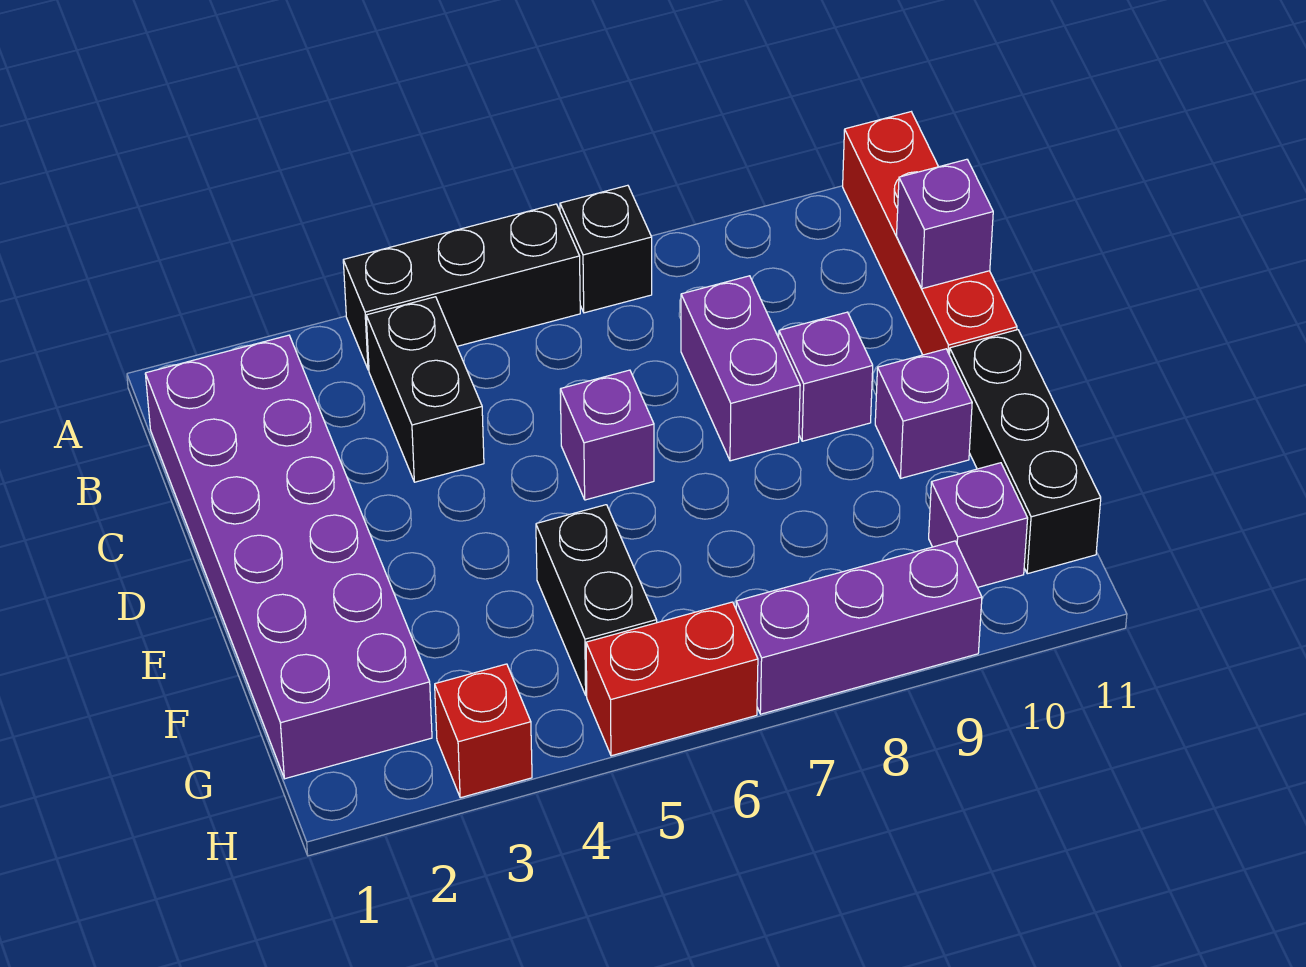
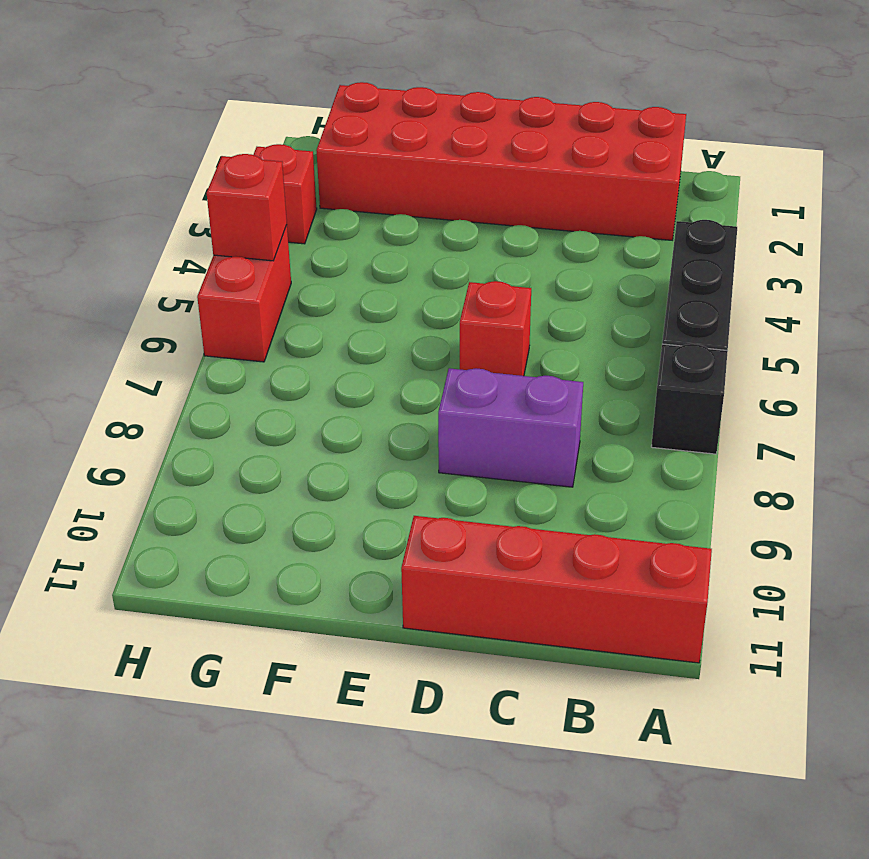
red brick B1:G2 level 1 -> purple brick B1:G2 level 1
red brick D6 level 1 -> purple brick D6 level 1
red brick H5 level 2 -> none
none -> black brick B4:C4 level 1
none -> purple brick D9 level 1
none -> purple brick E10 level 1

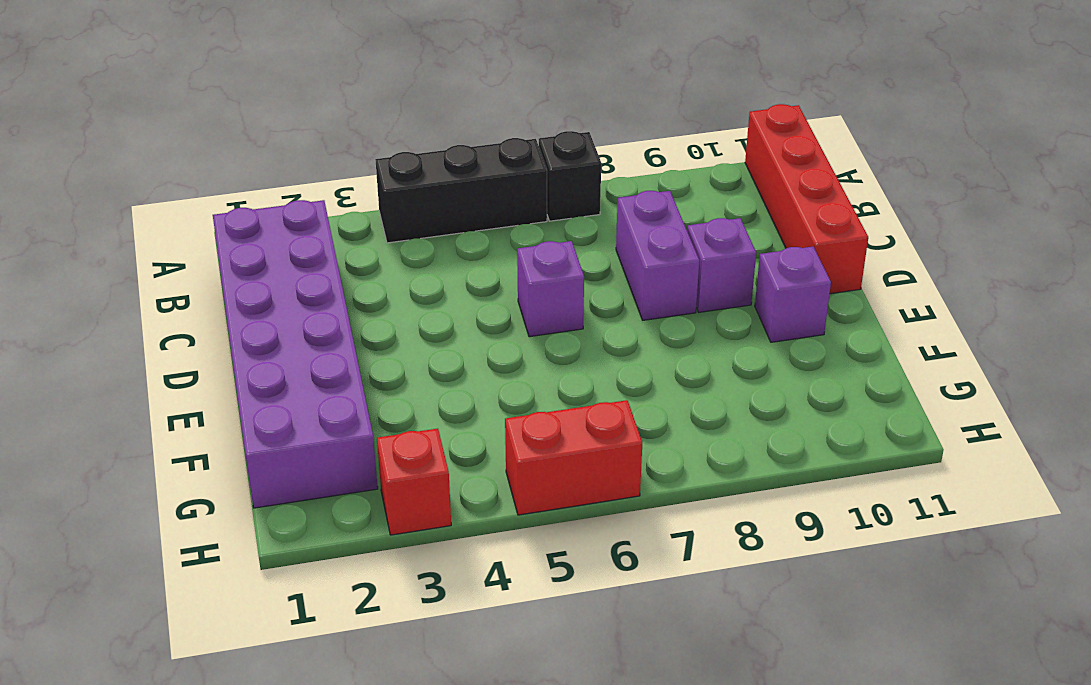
none -> black brick B4:C4 level 1
none -> black brick E11:G11 level 1
none -> black brick F5:G5 level 1

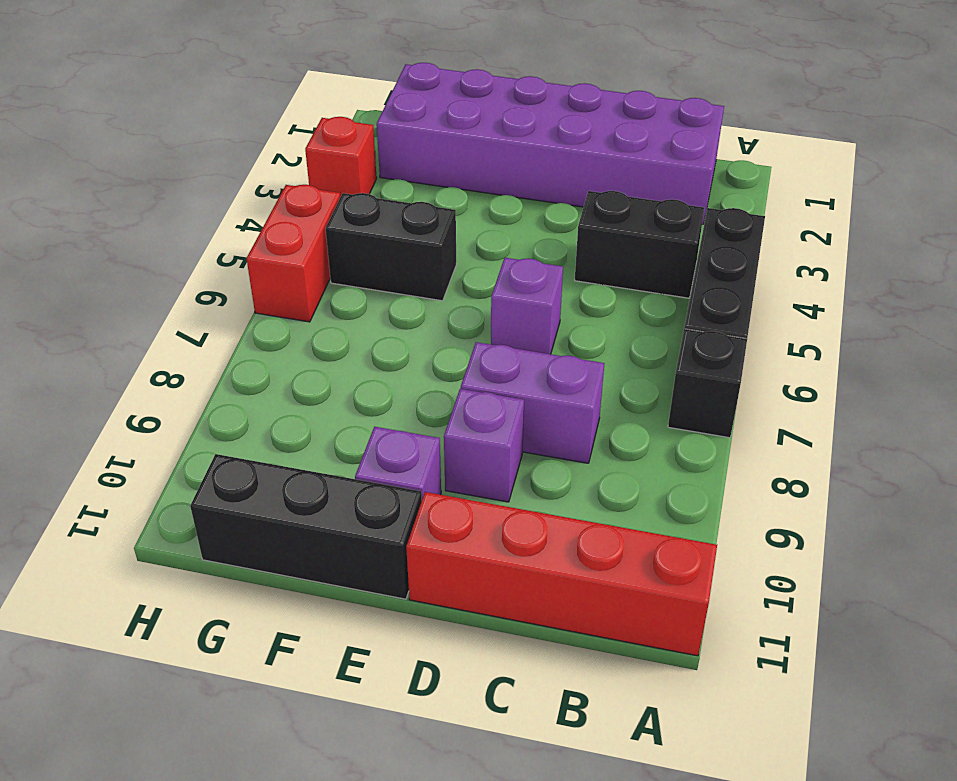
none -> purple brick G10 level 1
none -> purple brick H7:H9 level 1
none -> purple brick C11 level 2

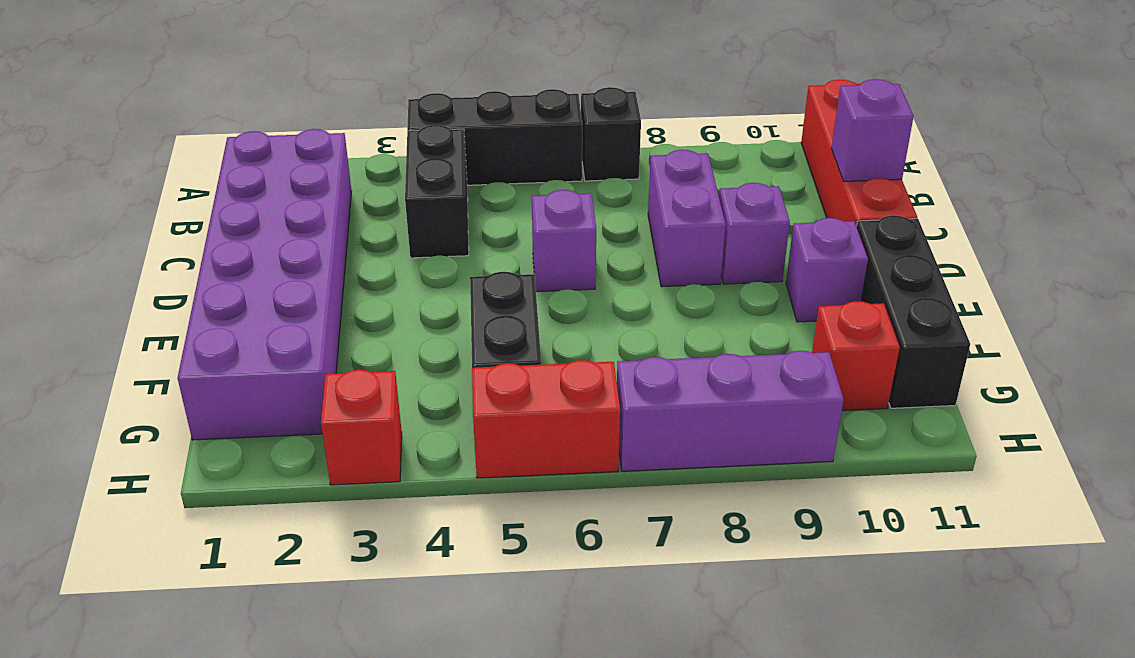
red brick G10 level 1 -> purple brick G10 level 1

